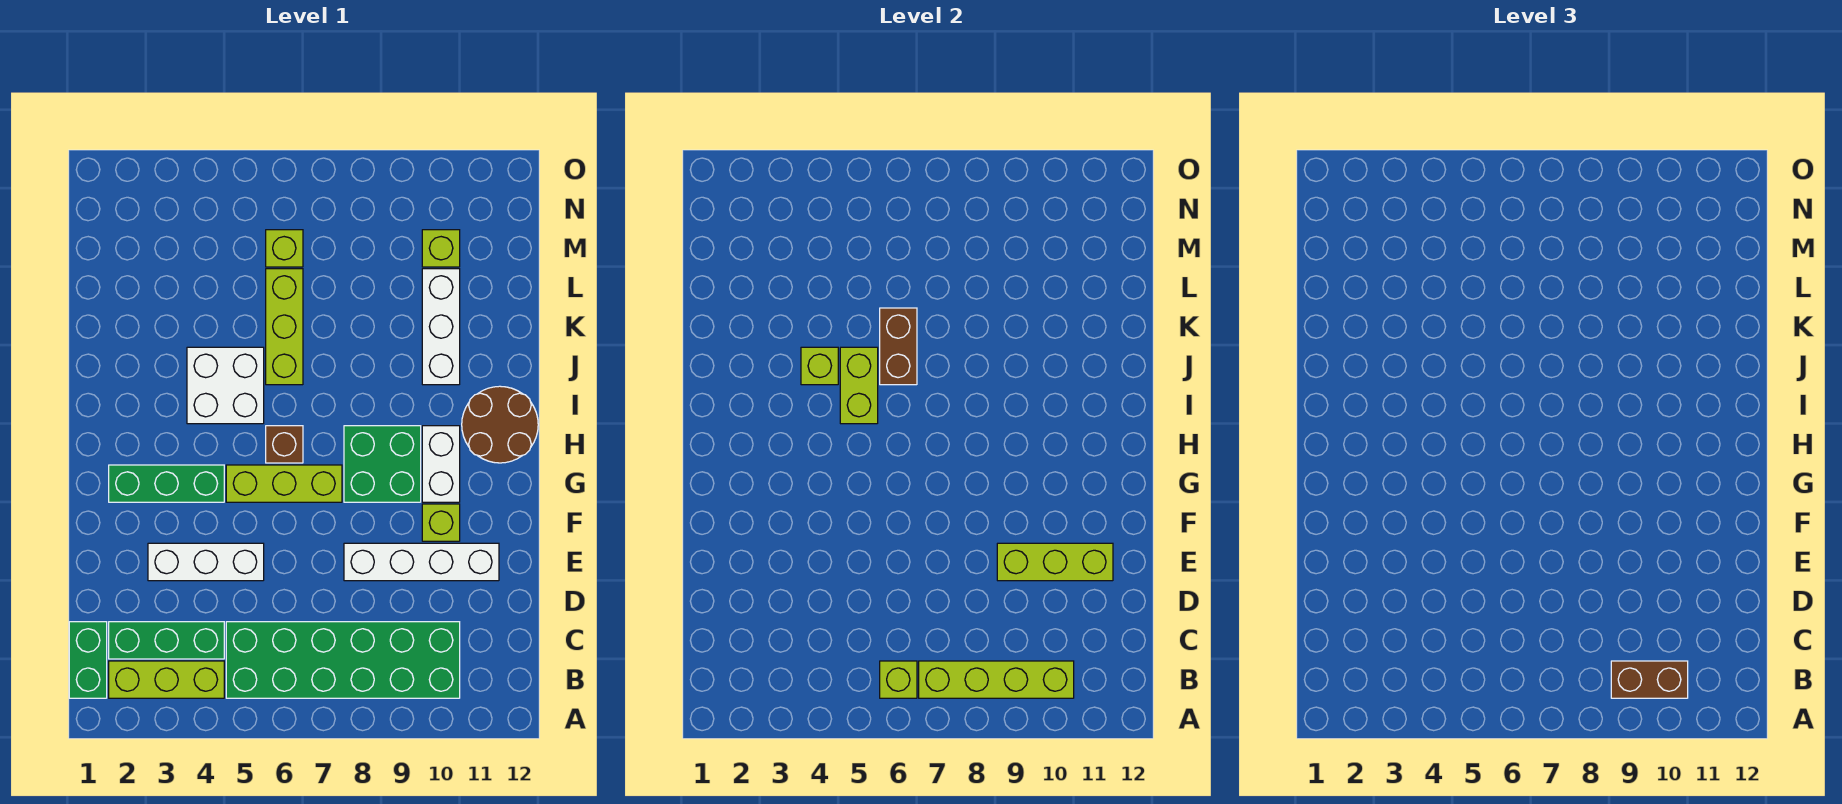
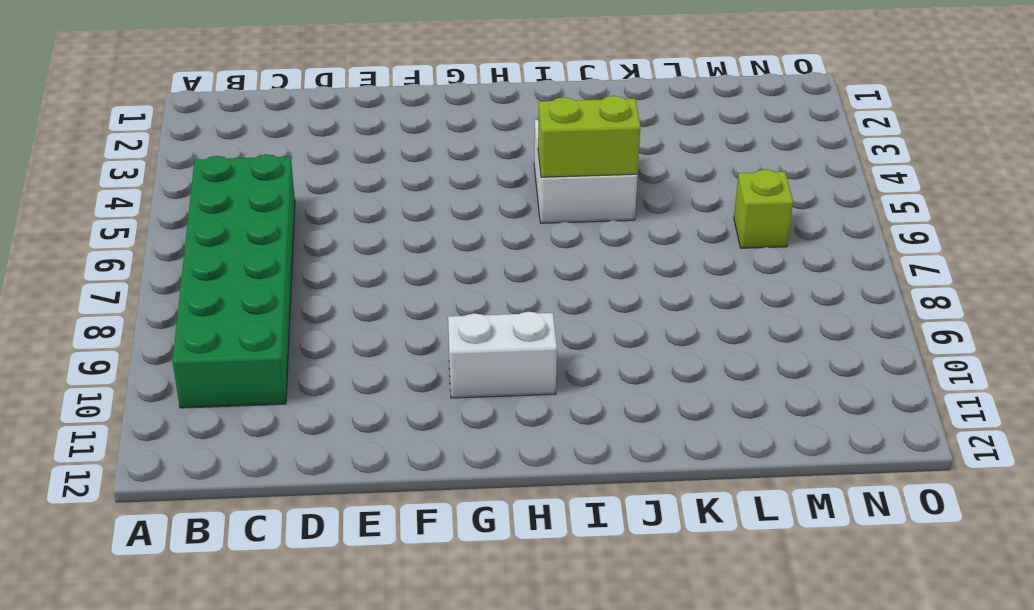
none -> green brick B1:C1 level 1
none -> lime brick B2:B4 level 1
none -> green brick C2:C4 level 1

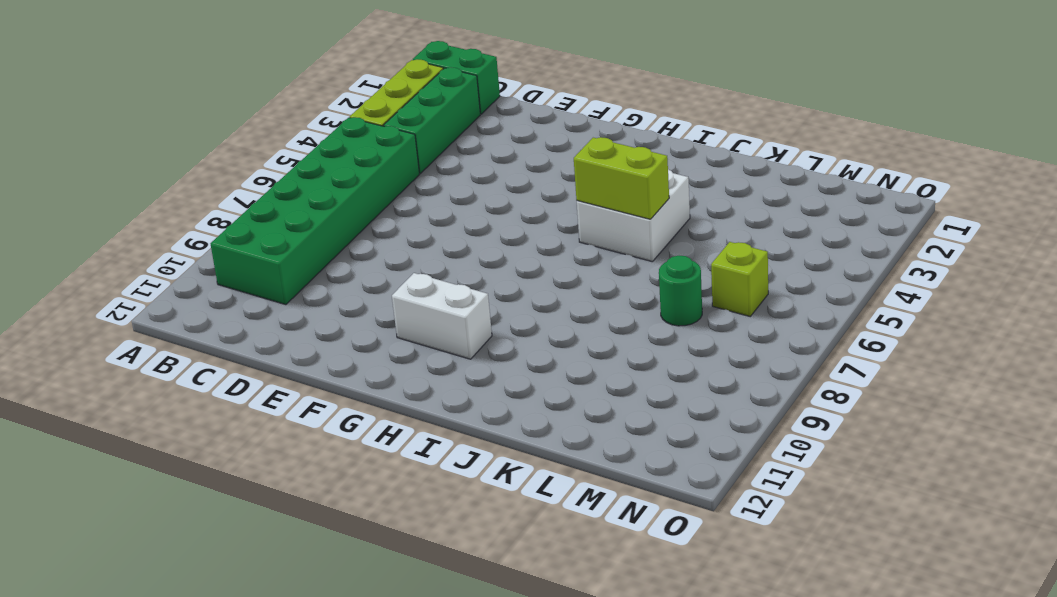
green round brick L7 level 1 -> none
none -> white brick E3:E5 level 1
none -> white brick E8:E11 level 1
none -> lime brick F10 level 1

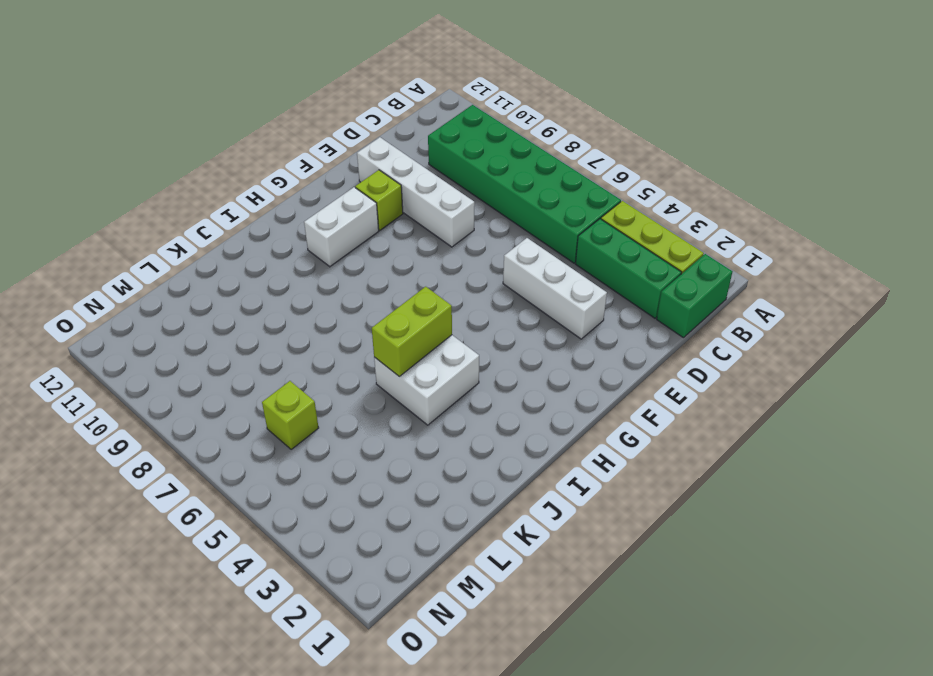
none -> green brick G2:G4 level 1
none -> lime brick G5:G7 level 1
none -> green brick G8:H9 level 1

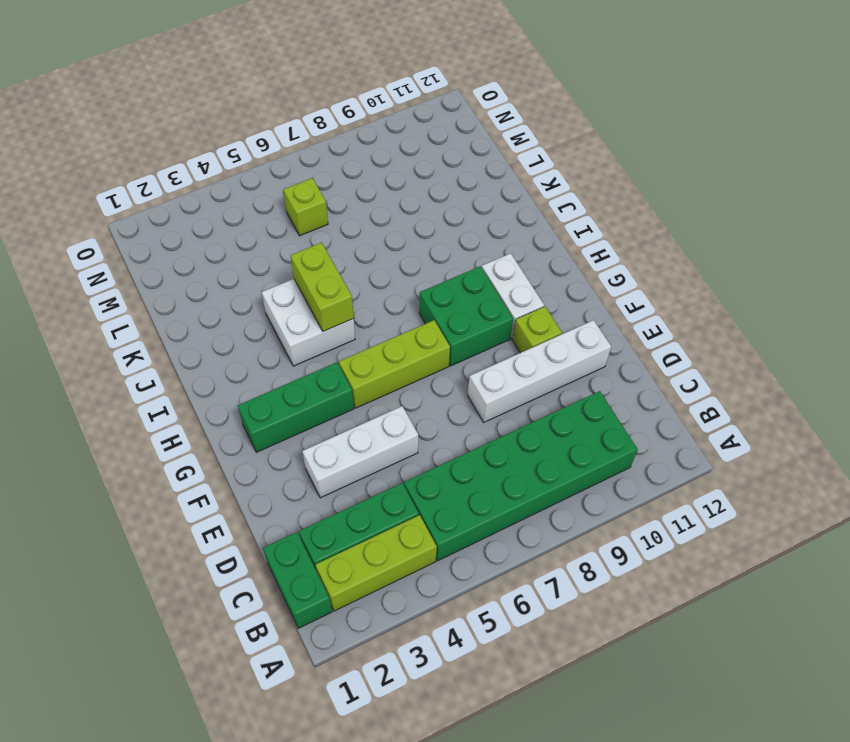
none -> brown brick H6 level 1
none -> brown round brick H11:I12 level 1
none -> lime brick J6:L6 level 1

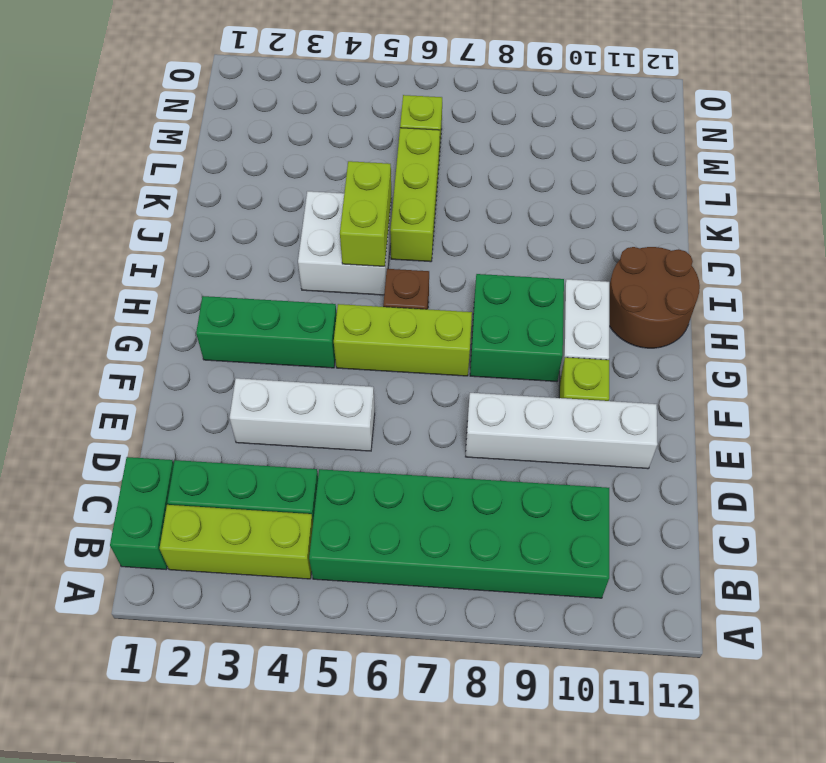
none -> white brick J10:L10 level 1
none -> lime brick M10 level 1
none -> lime brick B6 level 2

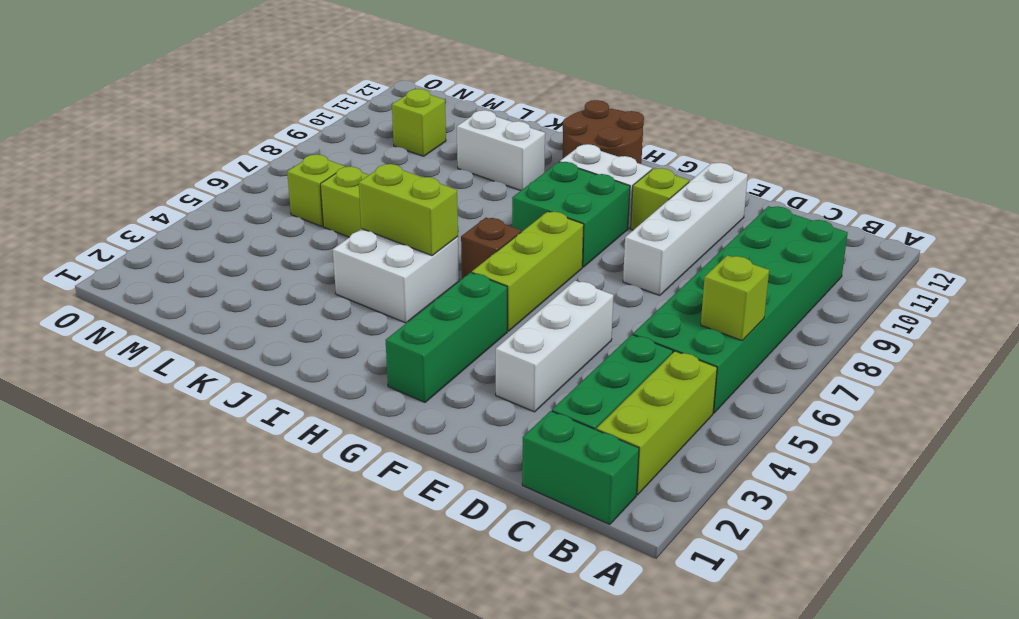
white brick J10:K10 level 1 -> white brick J10:L10 level 1
none -> lime brick B7:B10 level 2
none -> lime brick E9:E11 level 2
none -> lime brick J4 level 2

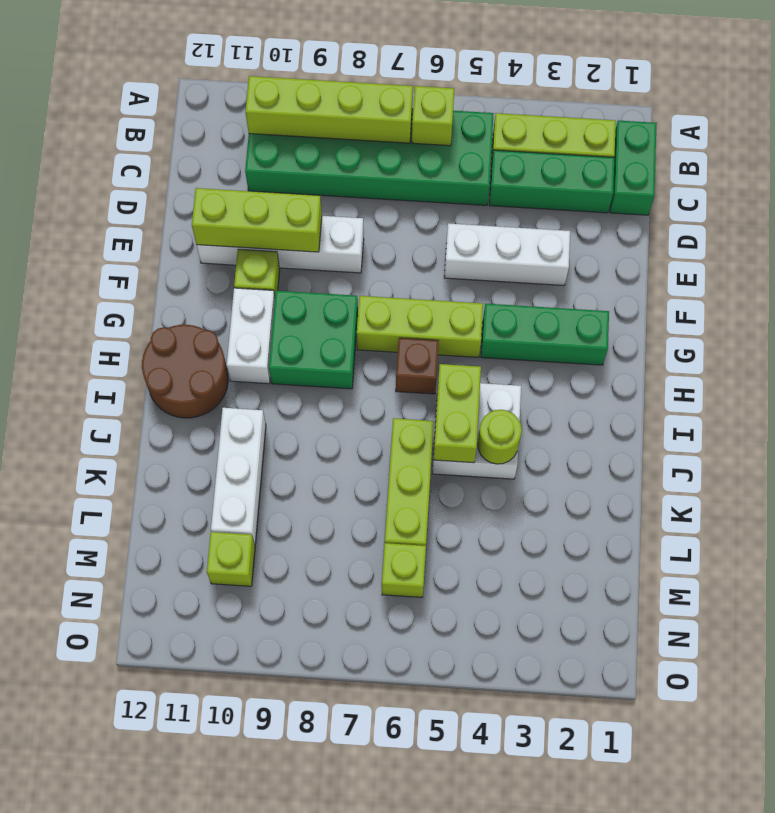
lime round brick J4 level 2 -> lime brick J4 level 2
none -> brown brick J6:K6 level 2
none -> brown brick B9:B10 level 3

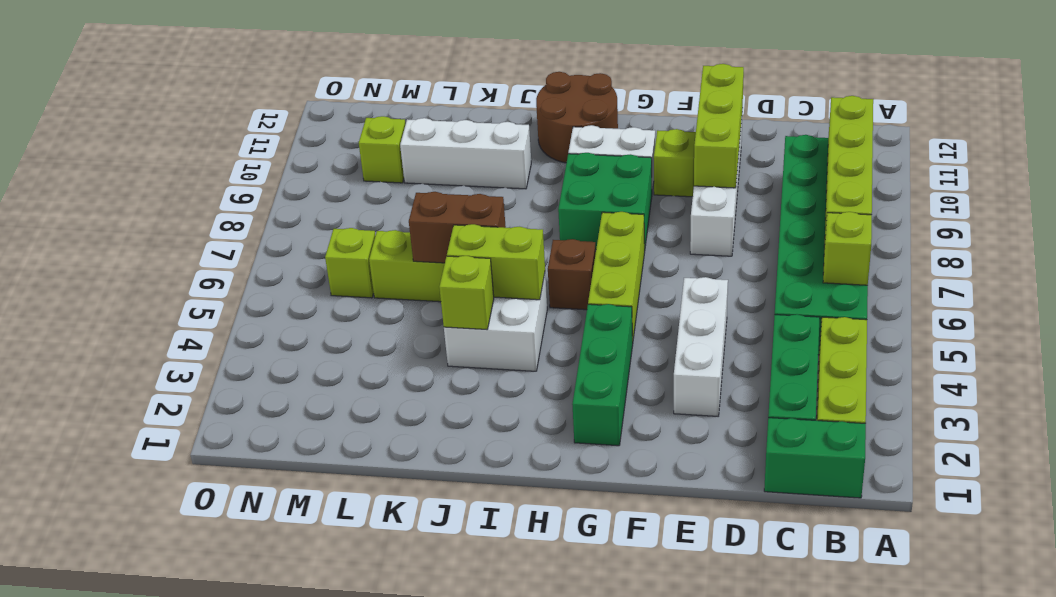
none -> brown brick B9:B10 level 3

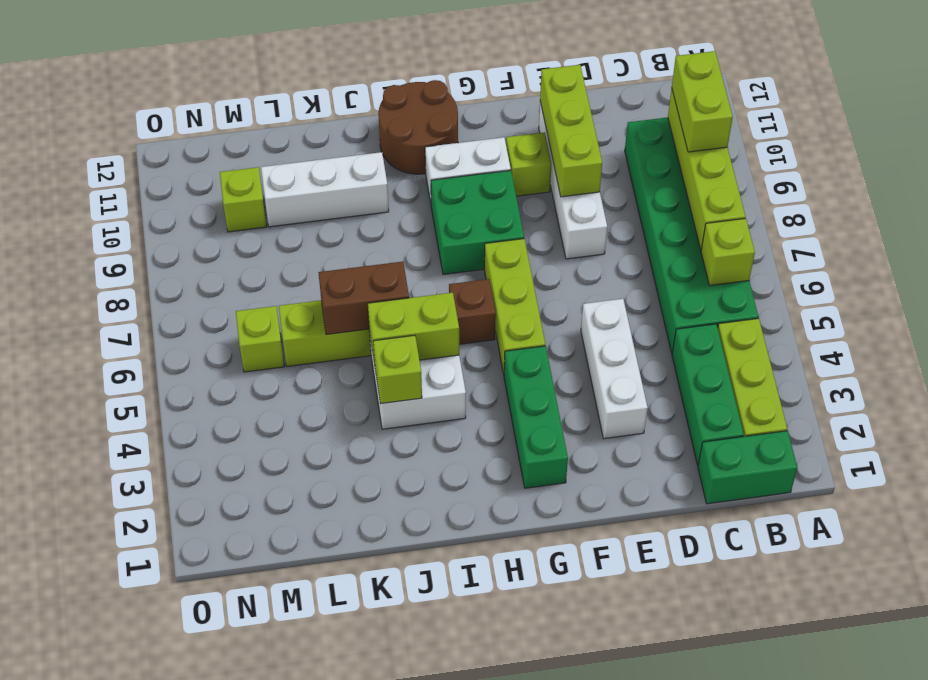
lime brick B9:B10 level 3 -> brown brick B9:B10 level 3

